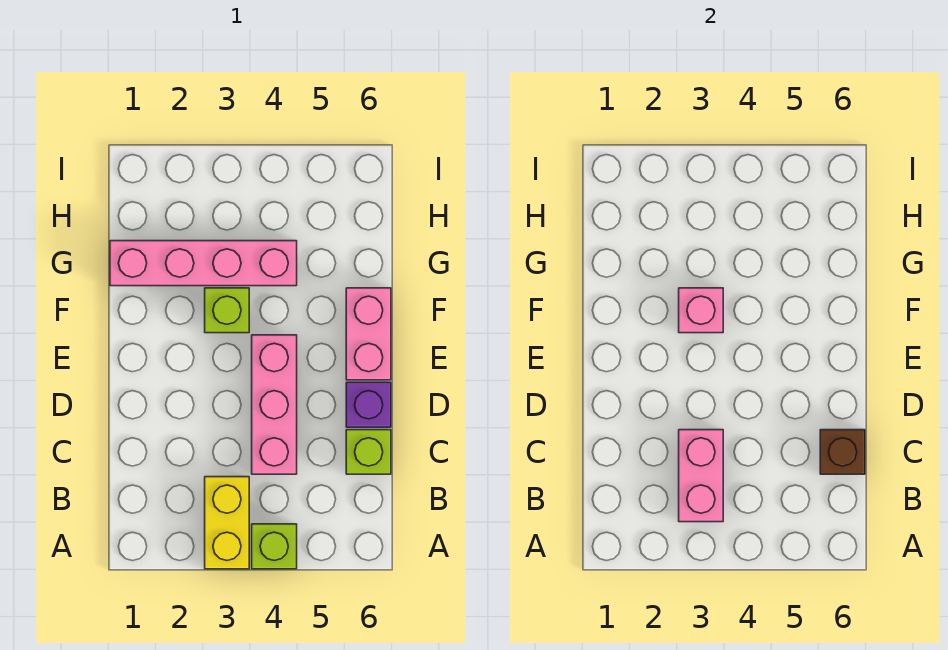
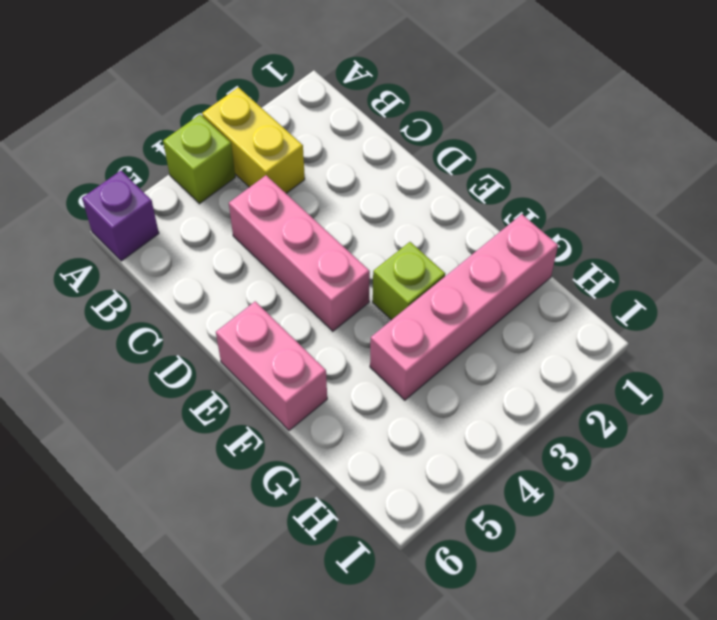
purple brick A6 level 1 -> purple brick D6 level 1
none -> lime brick C6 level 1
none -> pink brick B3:C3 level 2

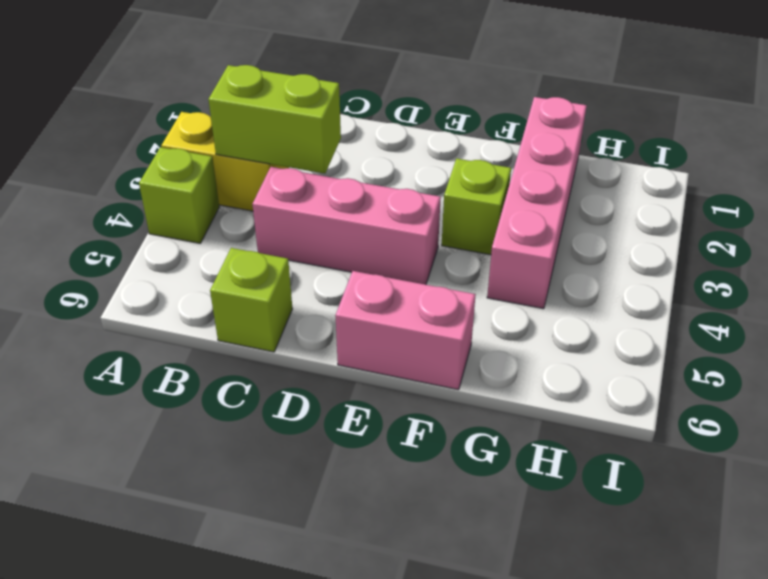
lime brick B3:C3 level 2 -> pink brick B3:C3 level 2
none -> purple brick D6 level 1
none -> brown brick C6 level 2

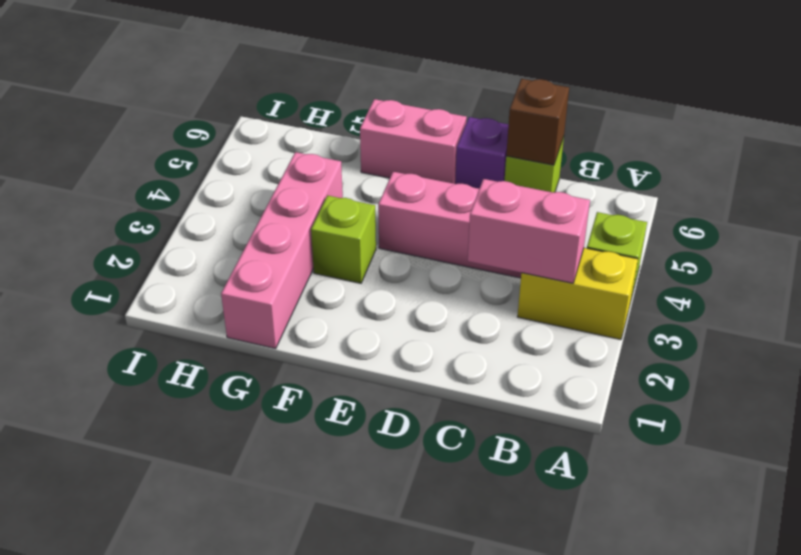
none -> pink brick F3 level 2

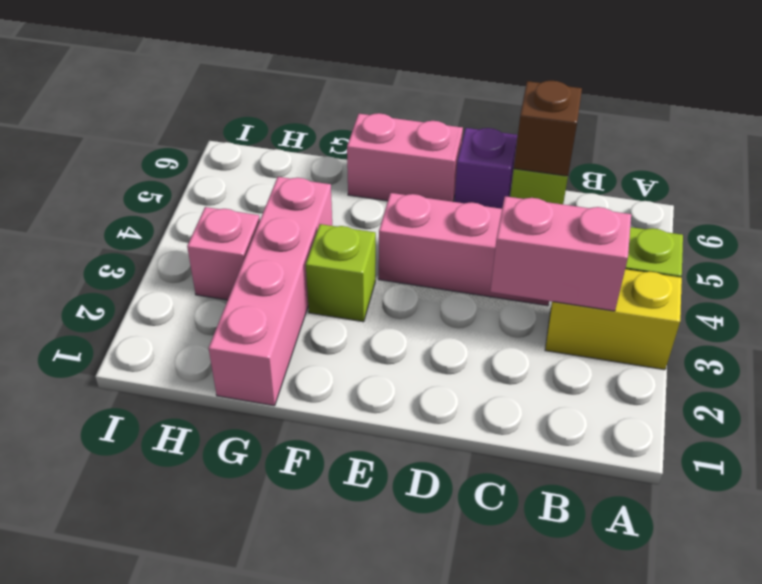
pink brick H3 level 1 -> pink brick F3 level 2

